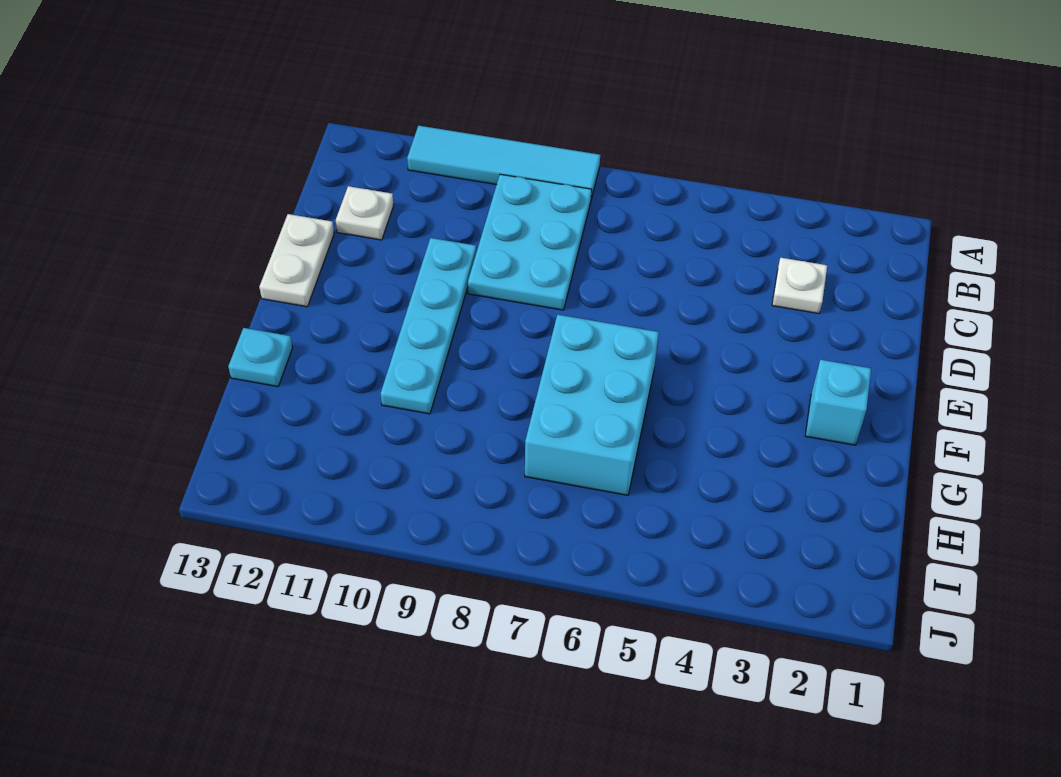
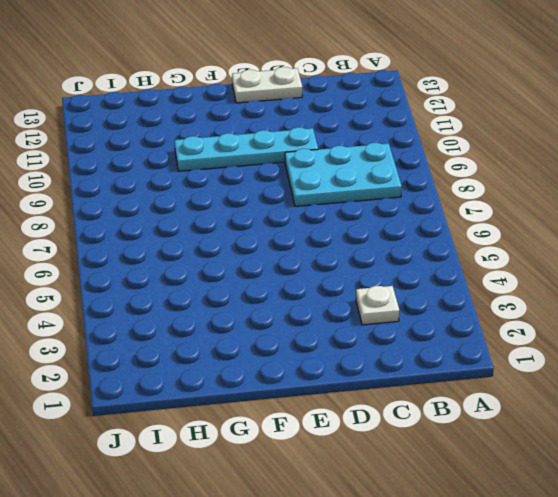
none -> cyan tile A8:A11 level 1
none -> white plate C12 level 1

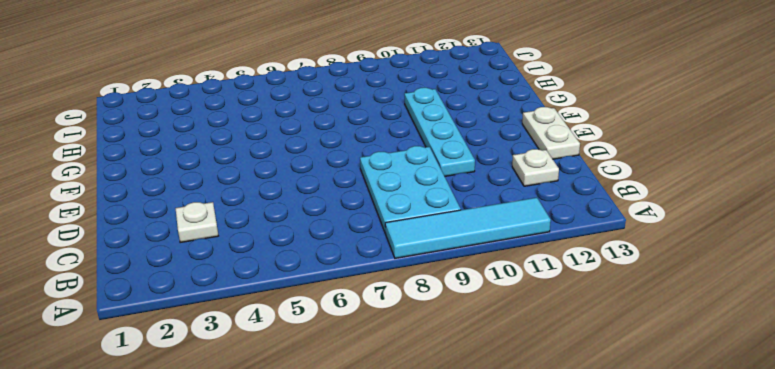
none -> cyan brick F2 level 1
none -> cyan brick F6:H7 level 1

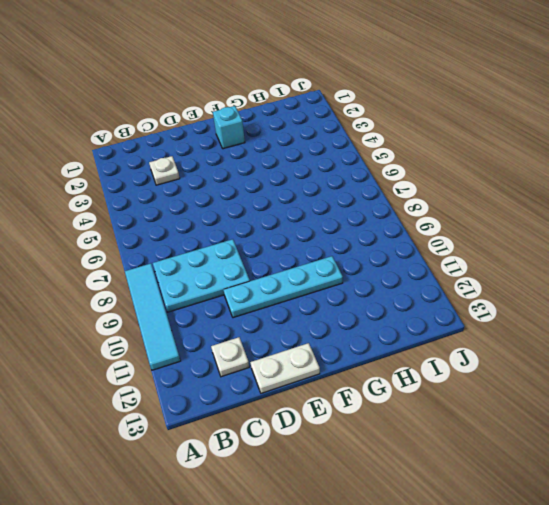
none -> cyan brick F6:H7 level 1
none -> cyan plate G13 level 1

